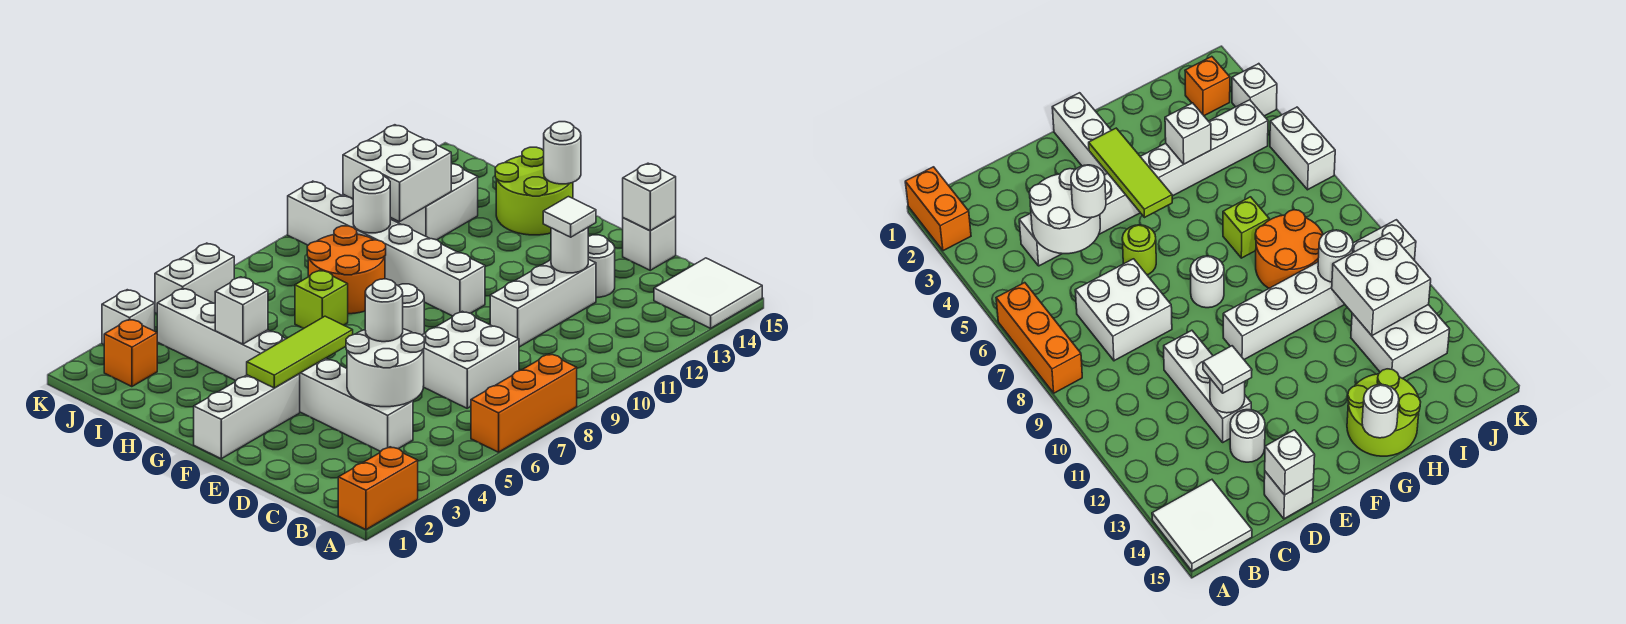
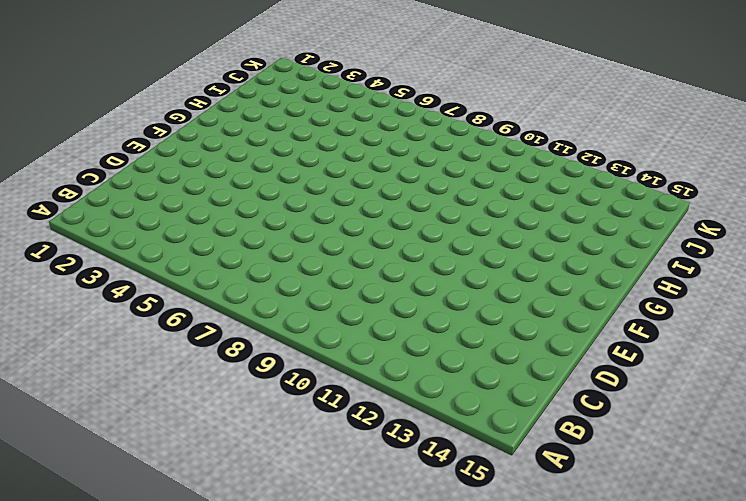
none -> orange brick A1:A2 level 1
none -> orange brick A6:A8 level 1
none -> white tile A14:B15 level 1

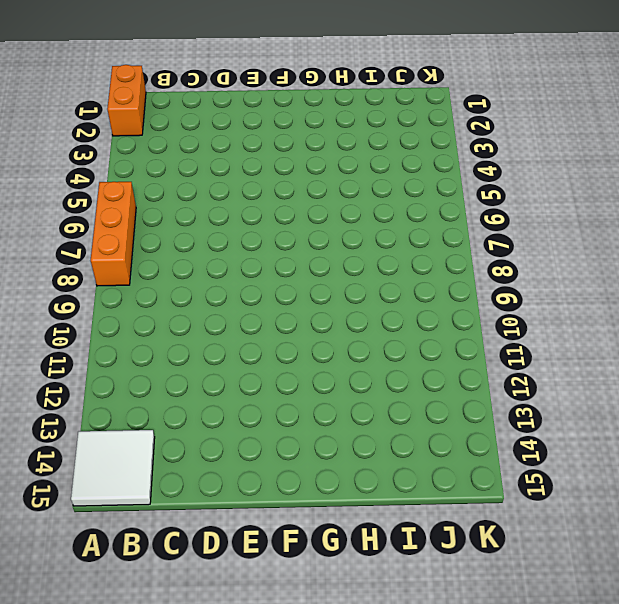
none -> white brick C4:J4 level 1
none -> white brick C7:D8 level 1
none -> white brick D10:D12 level 1

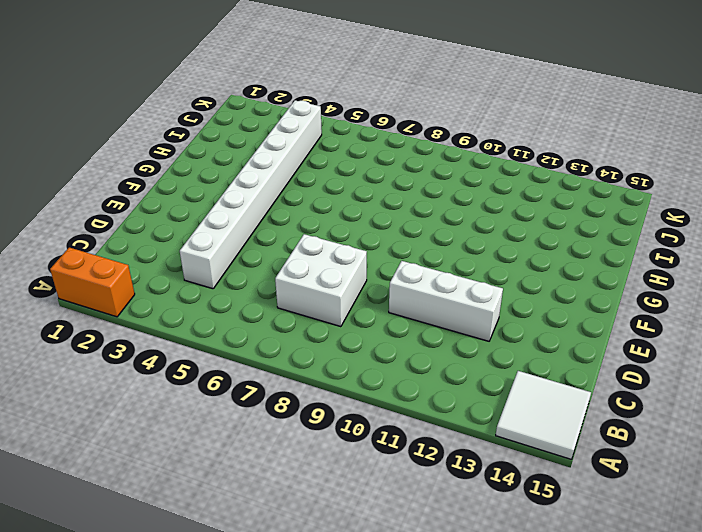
none -> orange brick A6:A8 level 1
none -> white round brick D13 level 1
none -> white brick D15 level 1

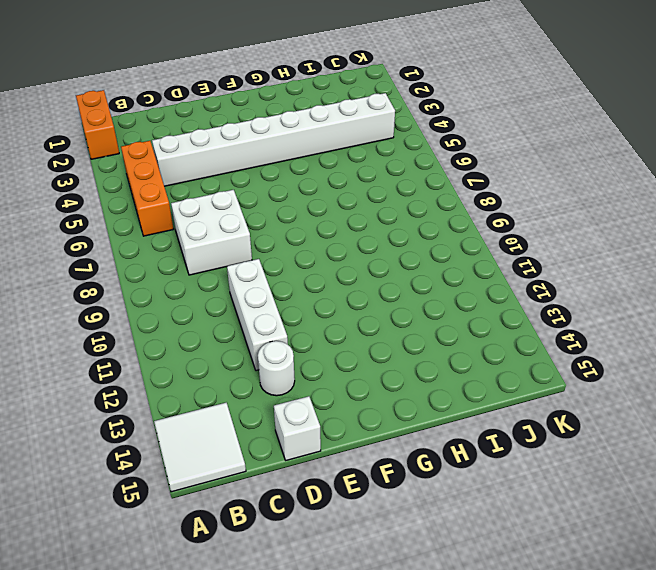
orange brick B4:B6 level 1 -> orange brick A6:A8 level 1
none -> lime round brick E6 level 1
none -> white brick F1:F3 level 1
none -> white round brick F8 level 1

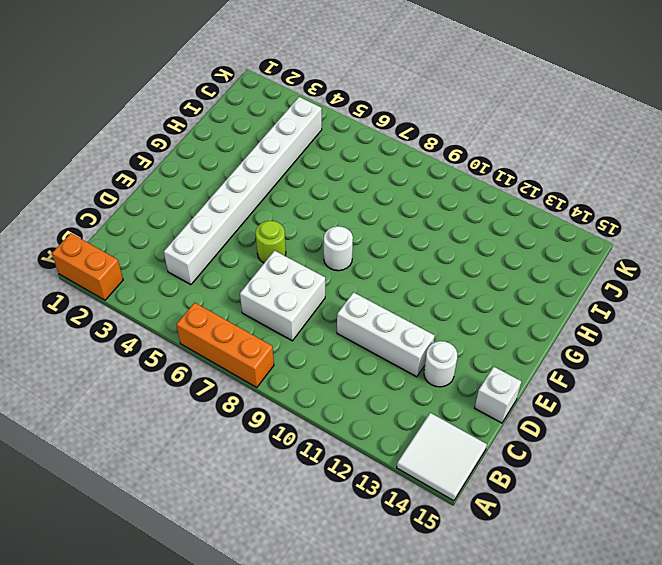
none -> white brick F1:F3 level 1
none -> white brick F10:K10 level 1
none -> lime round brick G14:H15 level 1

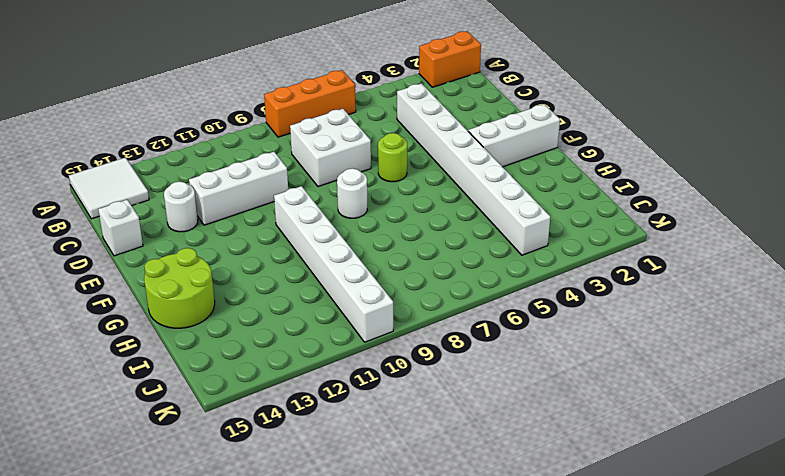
none -> lime brick H7 level 1
none -> orange round brick H8:I9 level 1
none -> white brick I12:J13 level 1

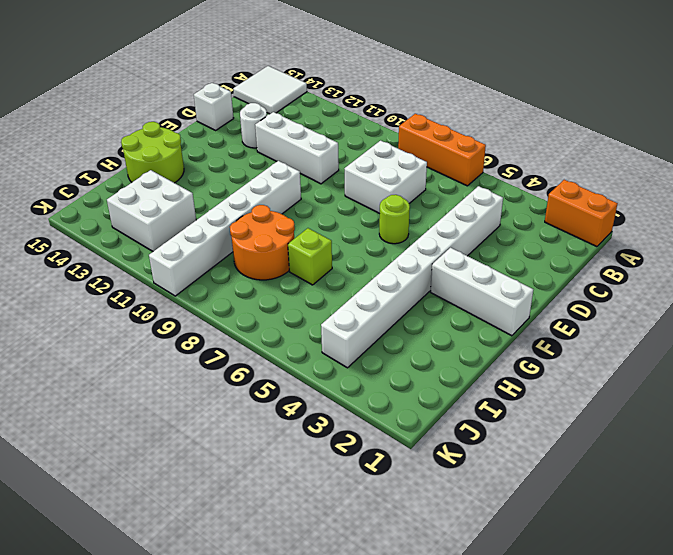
none -> white round brick F8 level 1
none -> orange brick J2 level 1
none -> white brick K3 level 1

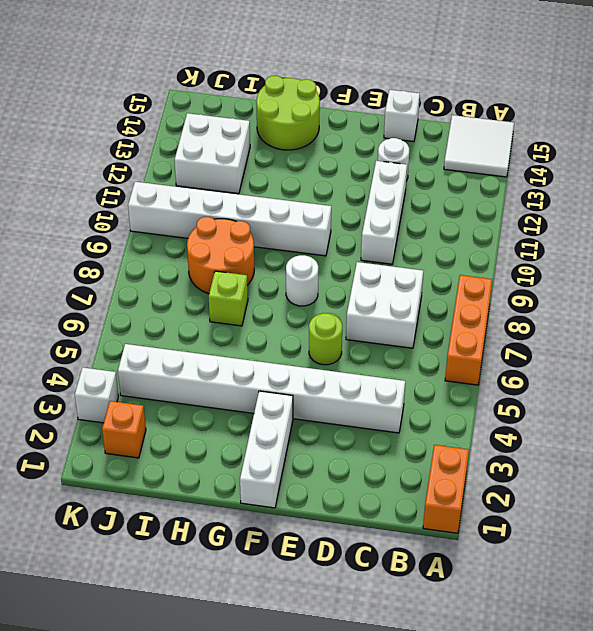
none -> white brick K5:K6 level 1
none -> white round brick C4:D5 level 2
none -> white round brick D12 level 2

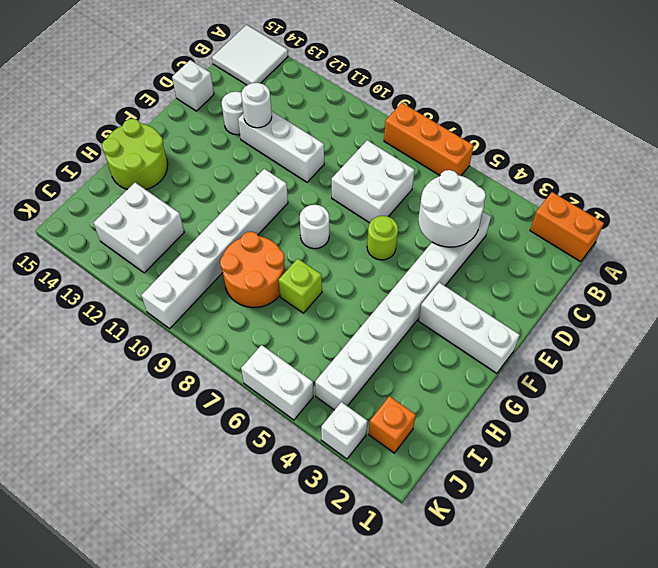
none -> white brick D15 level 2
none -> lime tile F3:F5 level 2
none -> white round brick G15 level 2

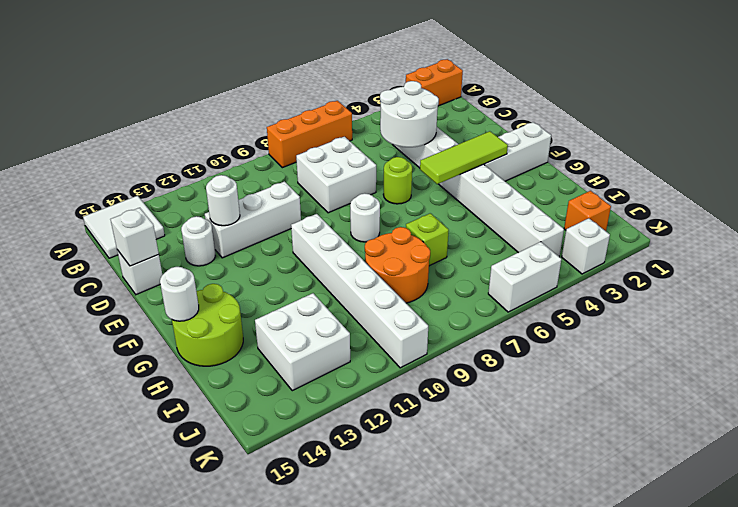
none -> white brick H4 level 2
none -> white round brick I10 level 2
none -> white brick I11:J12 level 2

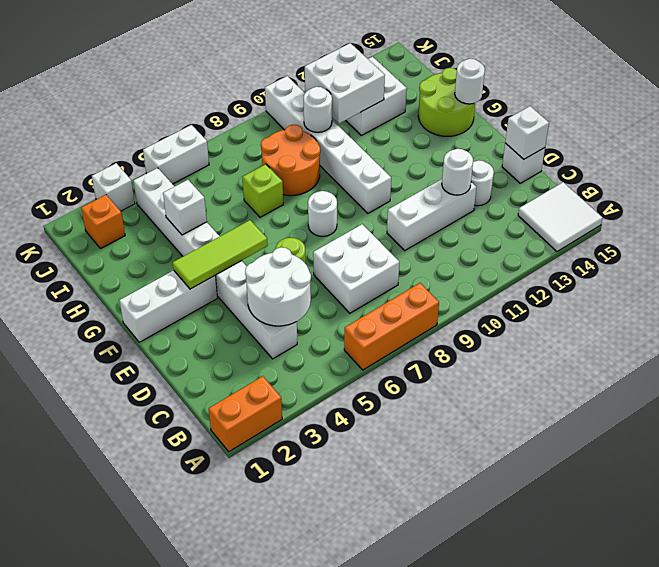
none -> white round brick D5 level 3
none -> white tile D12 level 3

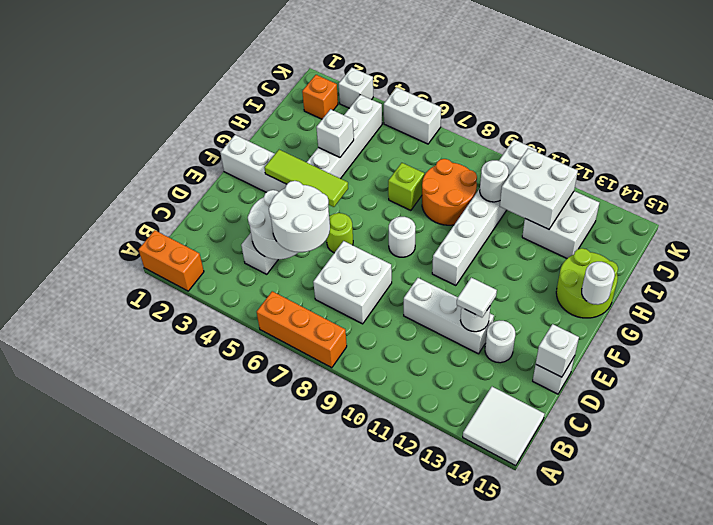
white round brick C5:D6 level 3 -> white round brick D5 level 3

